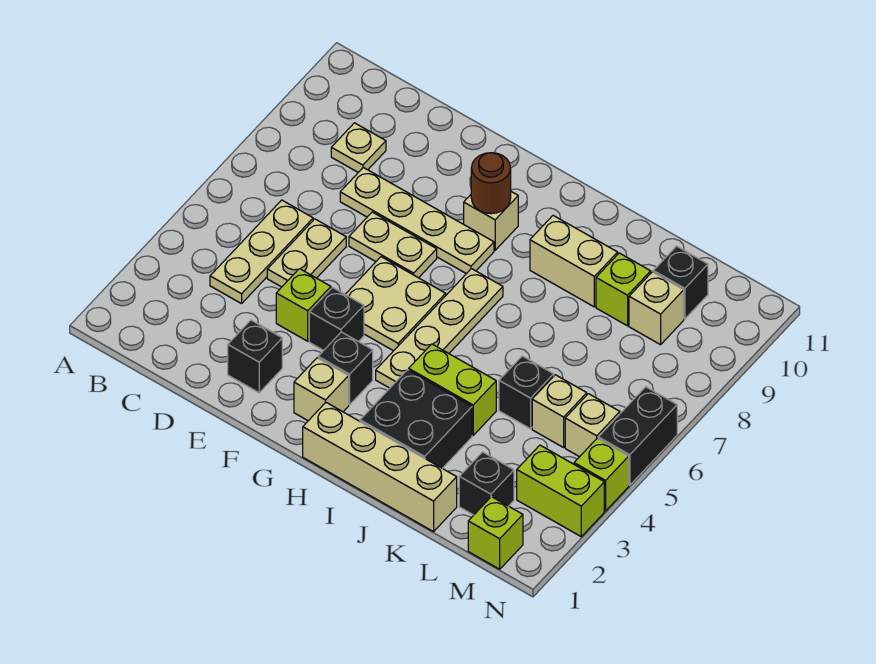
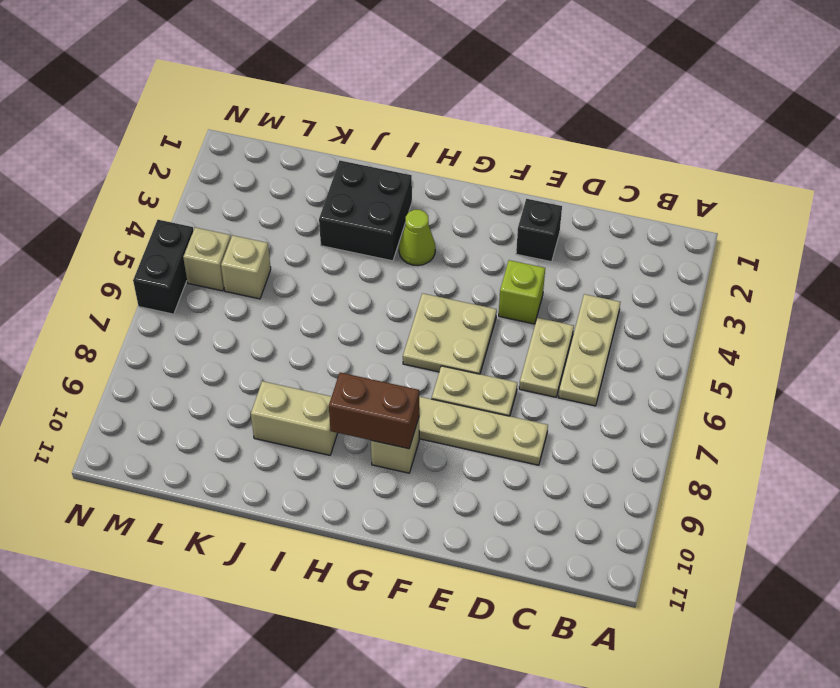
brown brick G9:H9 level 2 -> brown round brick G9 level 2
lime cone H3 level 1 -> none
none -> tan plate C9 level 1
none -> black brick F4 level 1
none -> tan brick G2 level 1

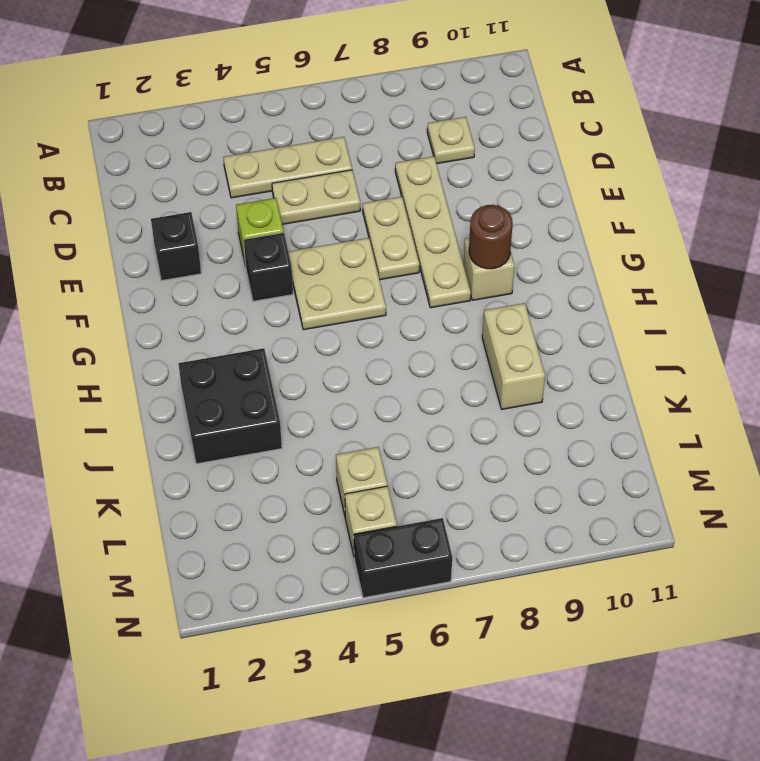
none -> tan brick G2 level 1
none -> black brick G3 level 1
none -> tan brick H1:K1 level 1

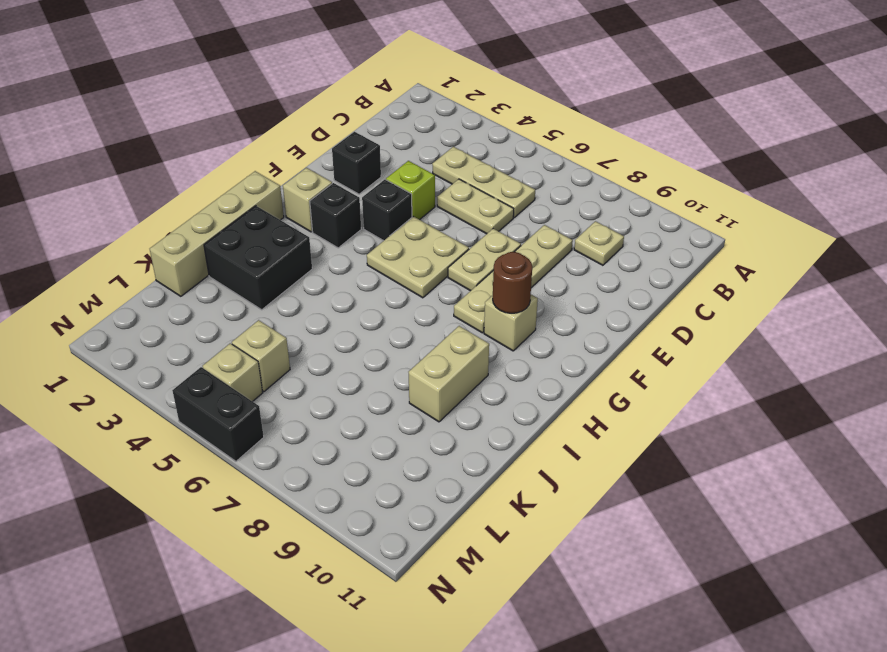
none -> tan plate H4:H7 level 1
none -> lime brick I4:J4 level 1
none -> black brick K5 level 1

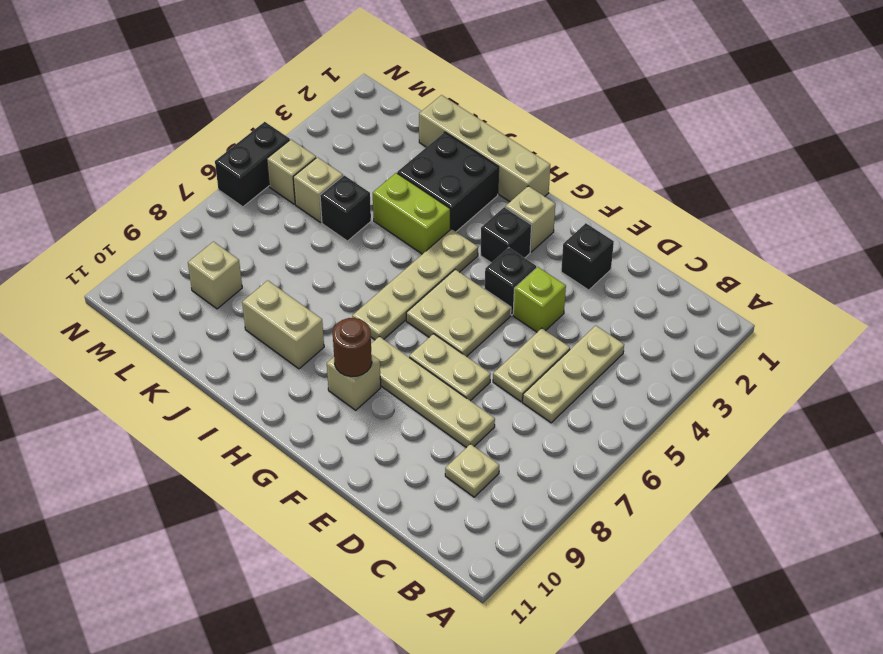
none -> lime brick K9 level 1
none -> black brick L2 level 1
none -> black brick L10 level 1

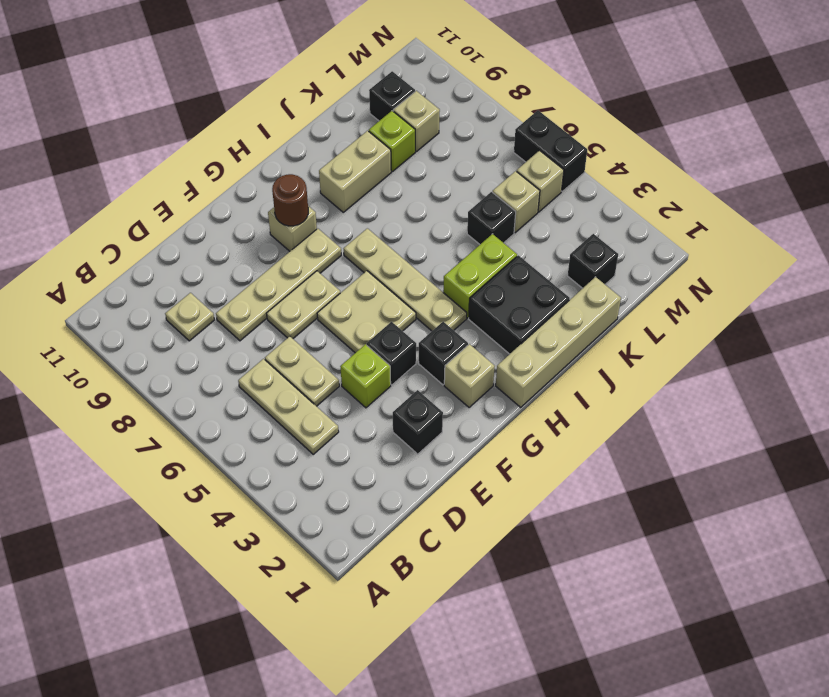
none -> lime brick M1 level 1
none -> lime brick M3:N3 level 1
none -> lime brick N4 level 1

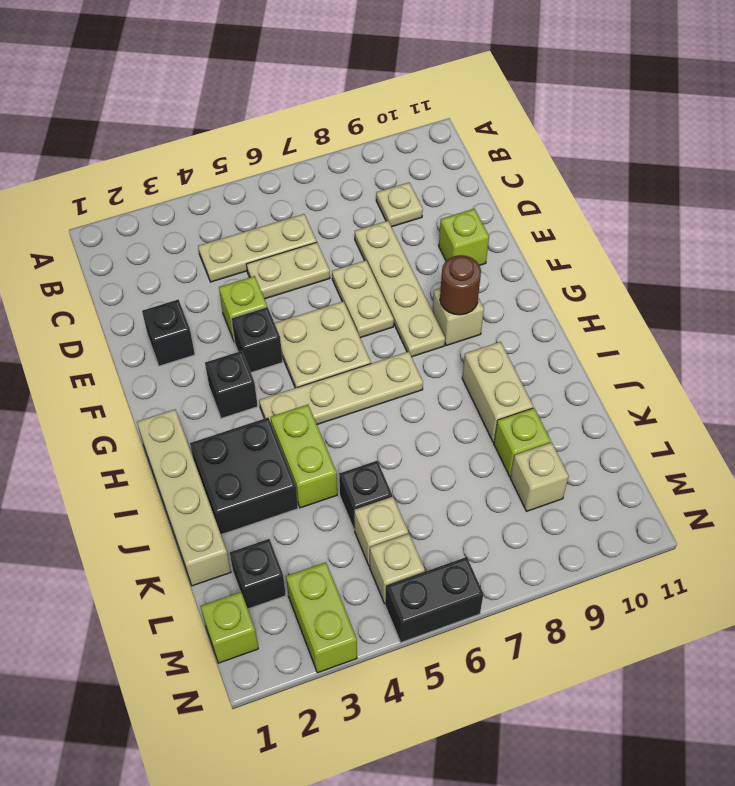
lime brick E10 level 1 -> lime brick N4 level 1
none -> tan brick G2 level 1
none -> black brick L10 level 1

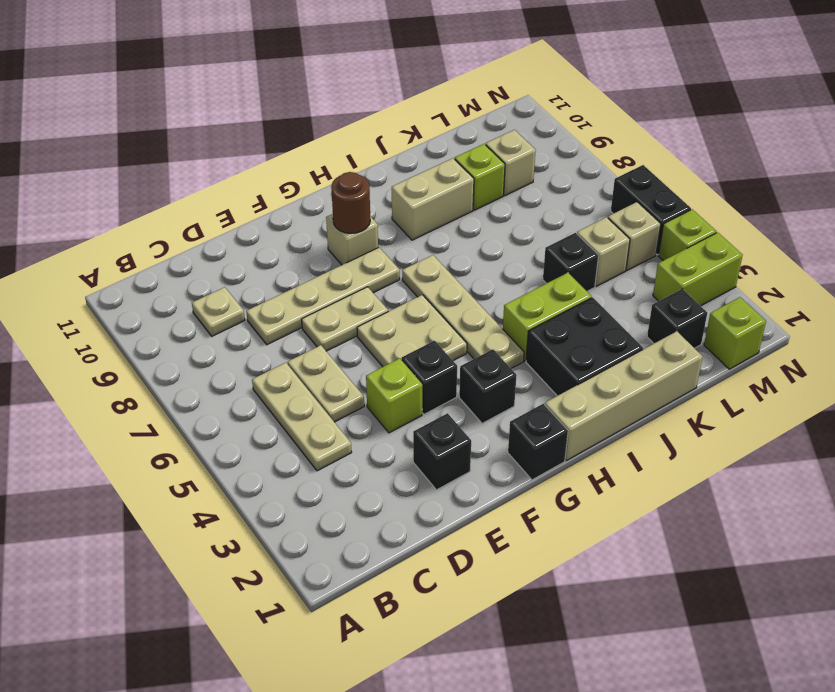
black brick G1 level 1 -> black brick L10 level 1
none -> tan brick G2 level 1

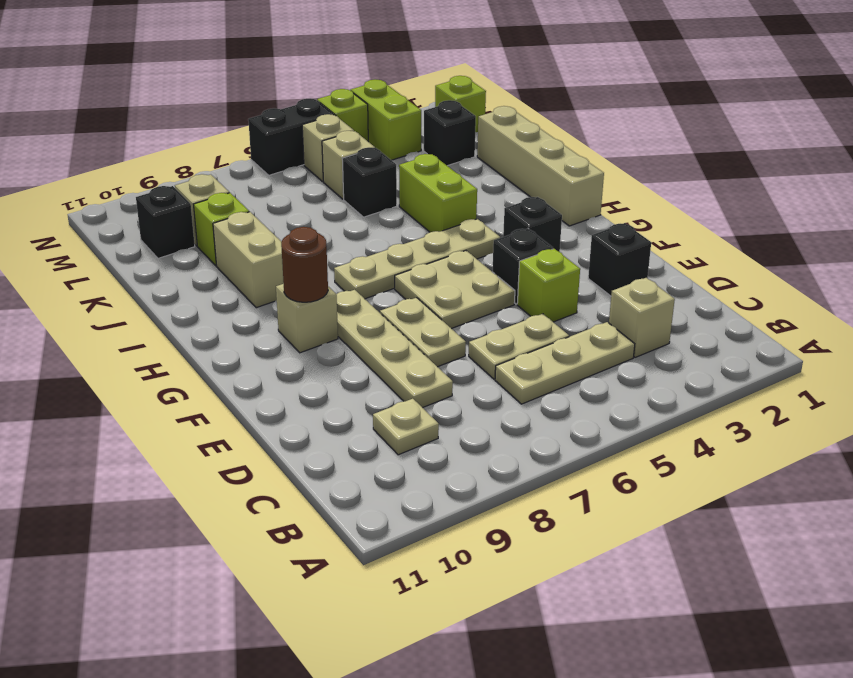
tan brick C3 level 1 -> tan brick G2 level 1
none -> black brick I2:J3 level 1

